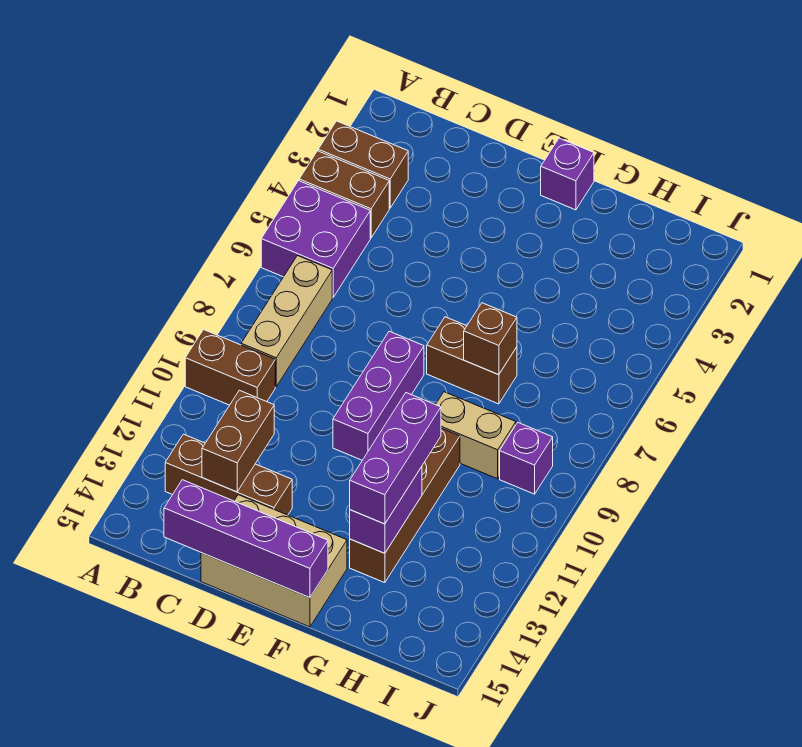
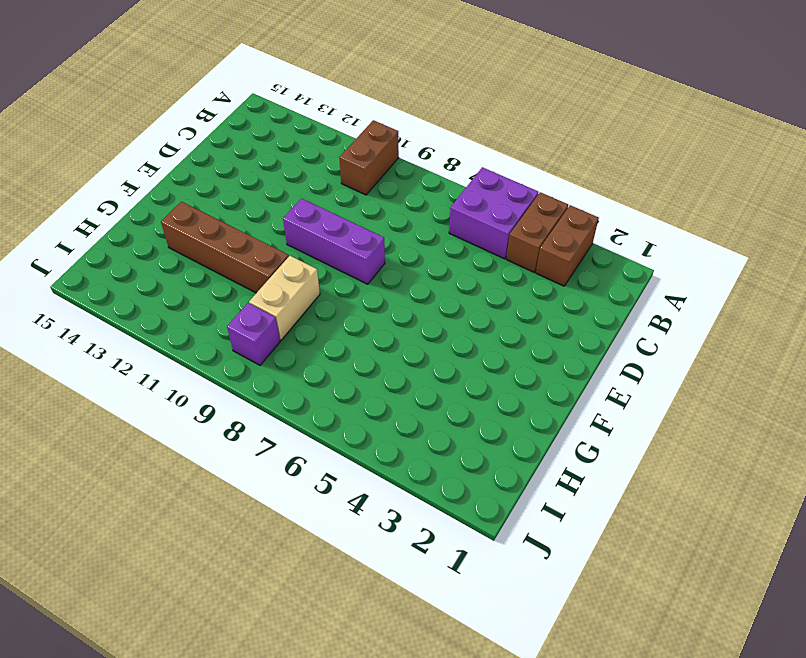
none -> tan brick B7:B9 level 1
none -> brown brick B13:D13 level 1
none -> tan brick D14:F15 level 1

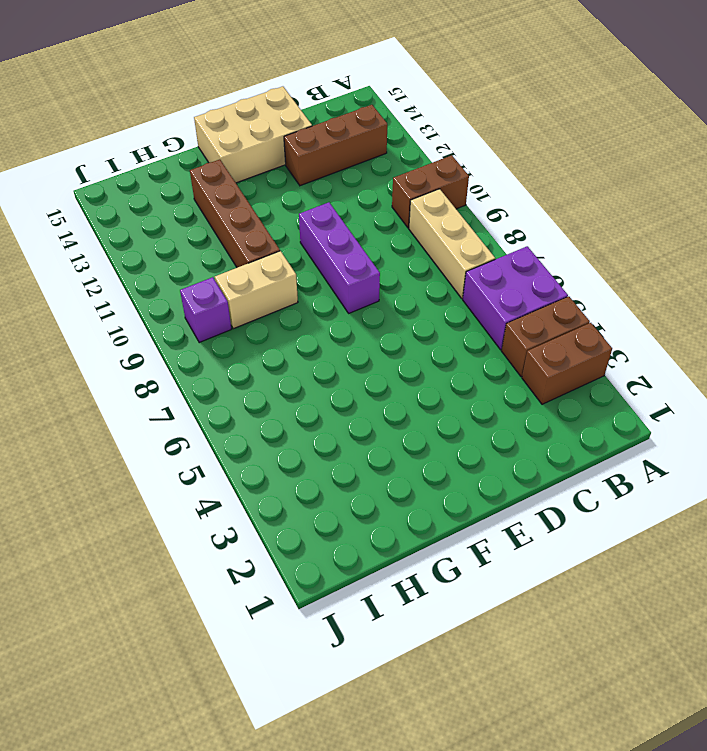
none -> purple brick F1 level 1
none -> brown brick F7:G7 level 1
none -> brown brick C12:C13 level 2

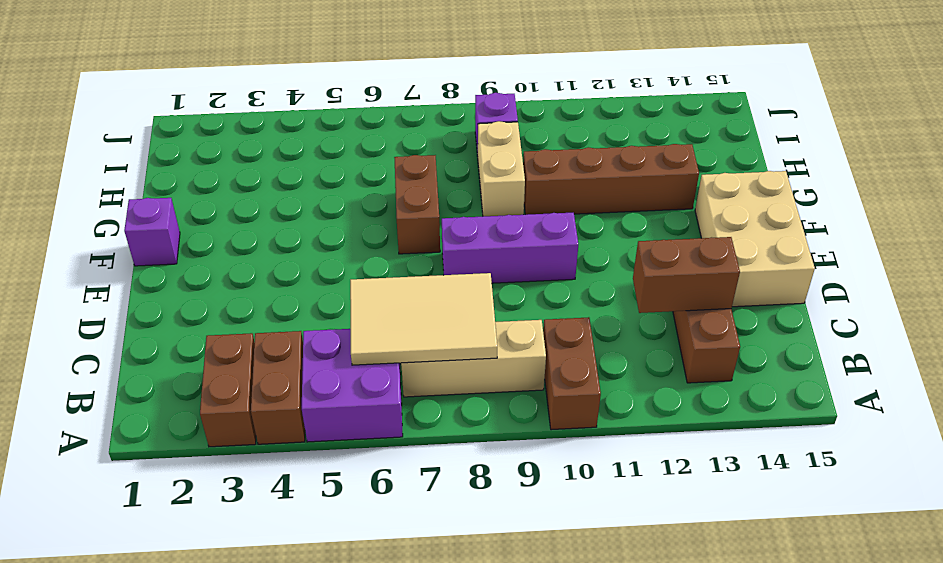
tan tile B6:C8 level 2 -> none
none -> purple brick C15:F15 level 2
none -> brown brick G7 level 2
none -> purple brick G12:G13 level 2

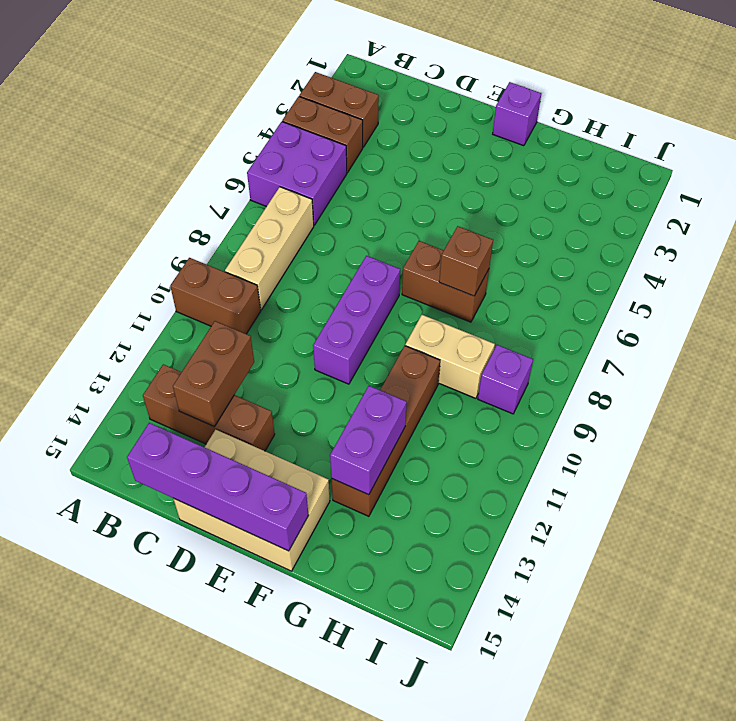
none -> purple brick G11:G13 level 3

